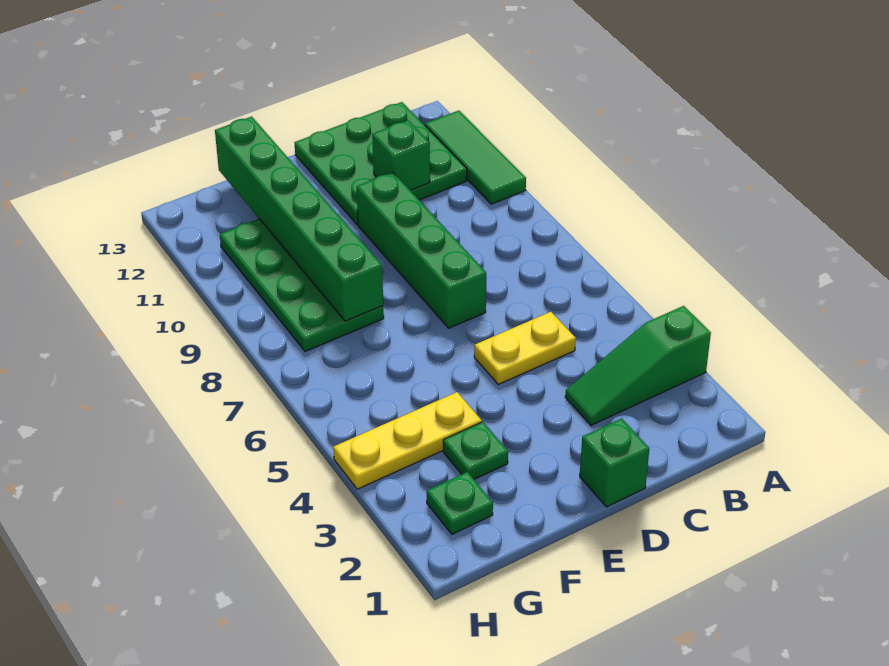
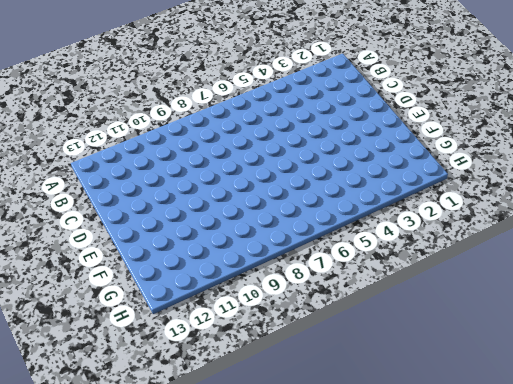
none -> green slope A3:C3 level 1 top A
none -> green tile A10:A12 level 1
none -> green plate B11:D13 level 1

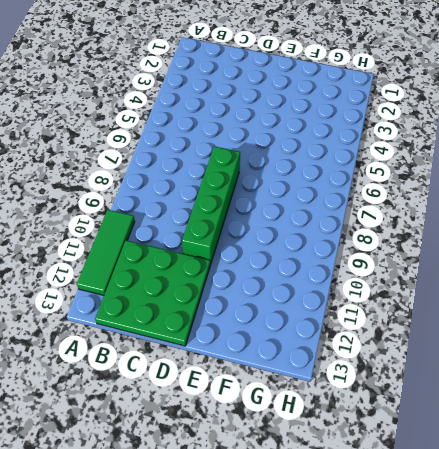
none -> green slope A3:C3 level 1 top A
none -> yellow plate C5:D5 level 1
none -> green brick D1 level 1

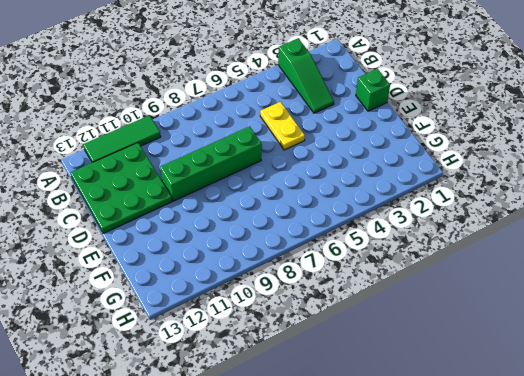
none -> green plate F3 level 1
none -> yellow plate F4:H4 level 1
none -> green plate F8:G11 level 1

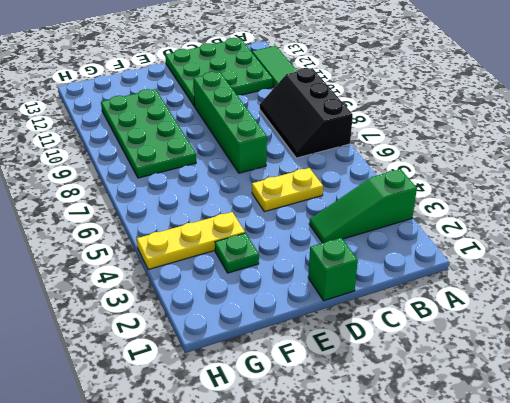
black slope A7:B9 level 1 top A -> none
none -> green plate G2 level 1
none -> green brick C11 level 2
none -> green brick F8:F13 level 2

